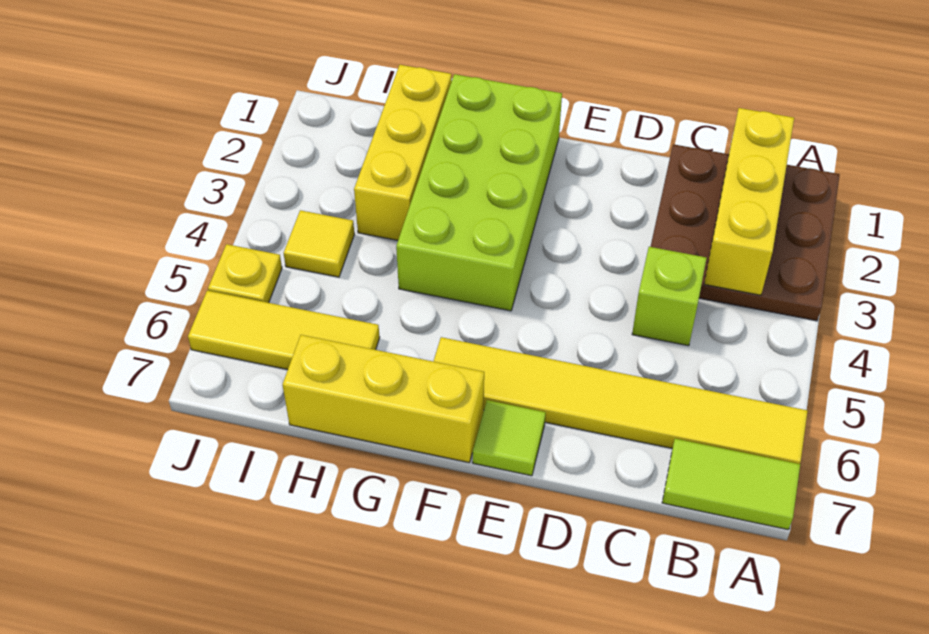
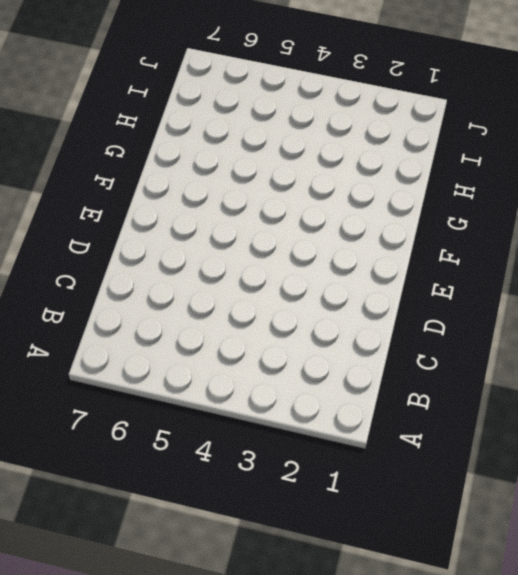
none -> brown plate A1:C3 level 1
none -> yellow tile A6:F6 level 1
none -> lime tile A7:B7 level 1

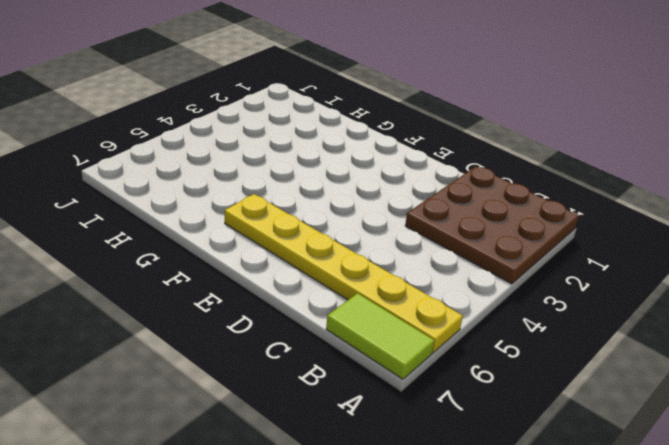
yellow plate A6:F6 level 1 -> yellow tile A6:F6 level 1
none -> lime brick C4 level 1
none -> lime tile E7 level 1
none -> lime brick F1:G4 level 1

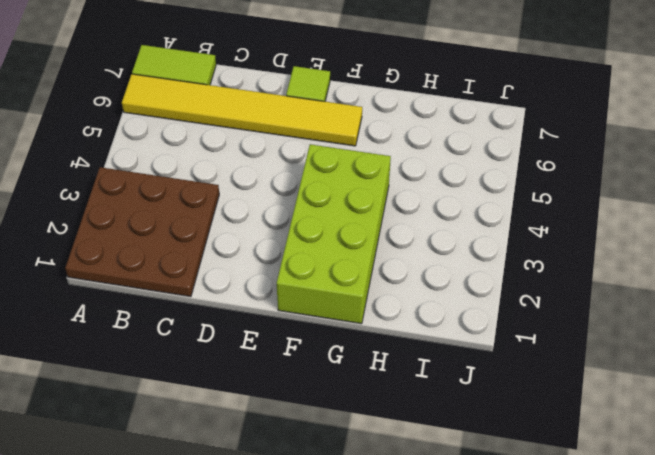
none -> lime brick C4 level 1
none -> yellow brick F7:H7 level 1
none -> yellow brick H1:H3 level 1

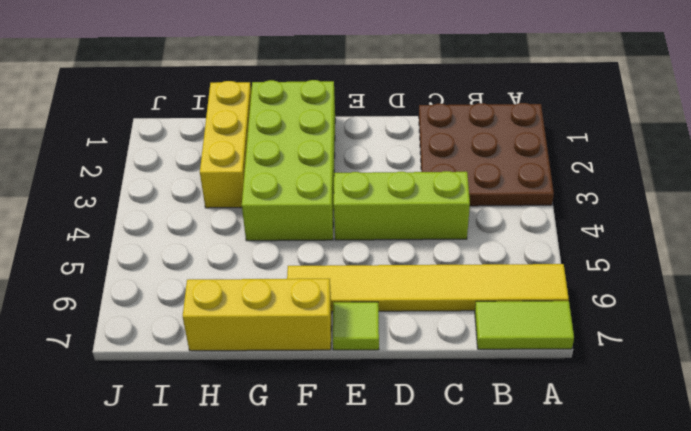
lime brick C4:E4 level 1 -> lime brick C4 level 1
none -> yellow tile H6:J6 level 1
none -> yellow tile I4 level 1
none -> yellow plate J5 level 1

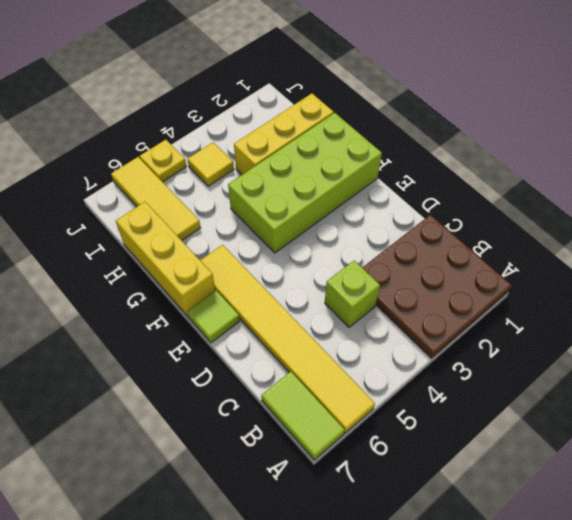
none -> yellow brick B1:B3 level 2

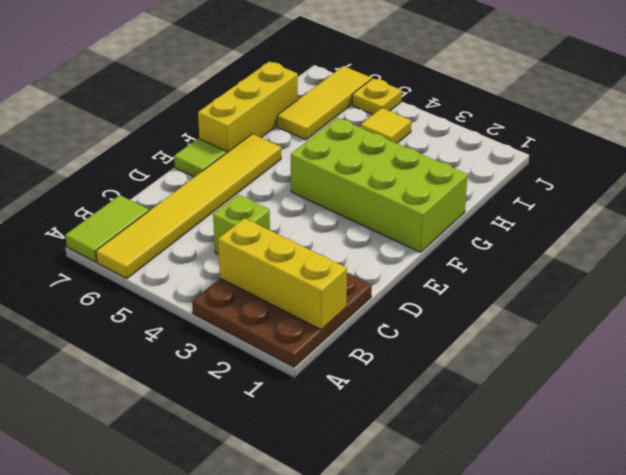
none -> yellow brick H1:H3 level 1

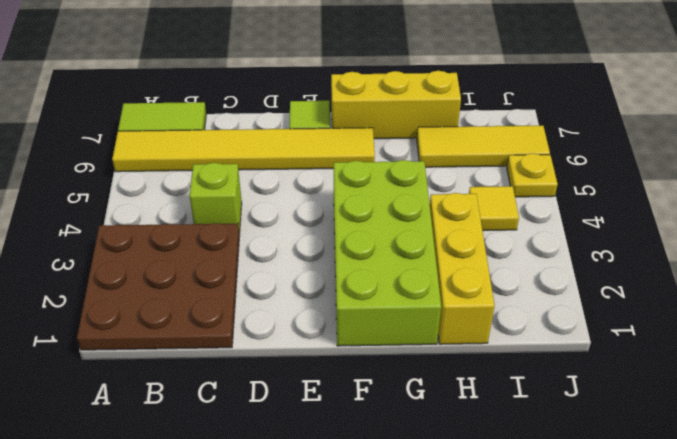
none -> yellow brick B1:B3 level 2

